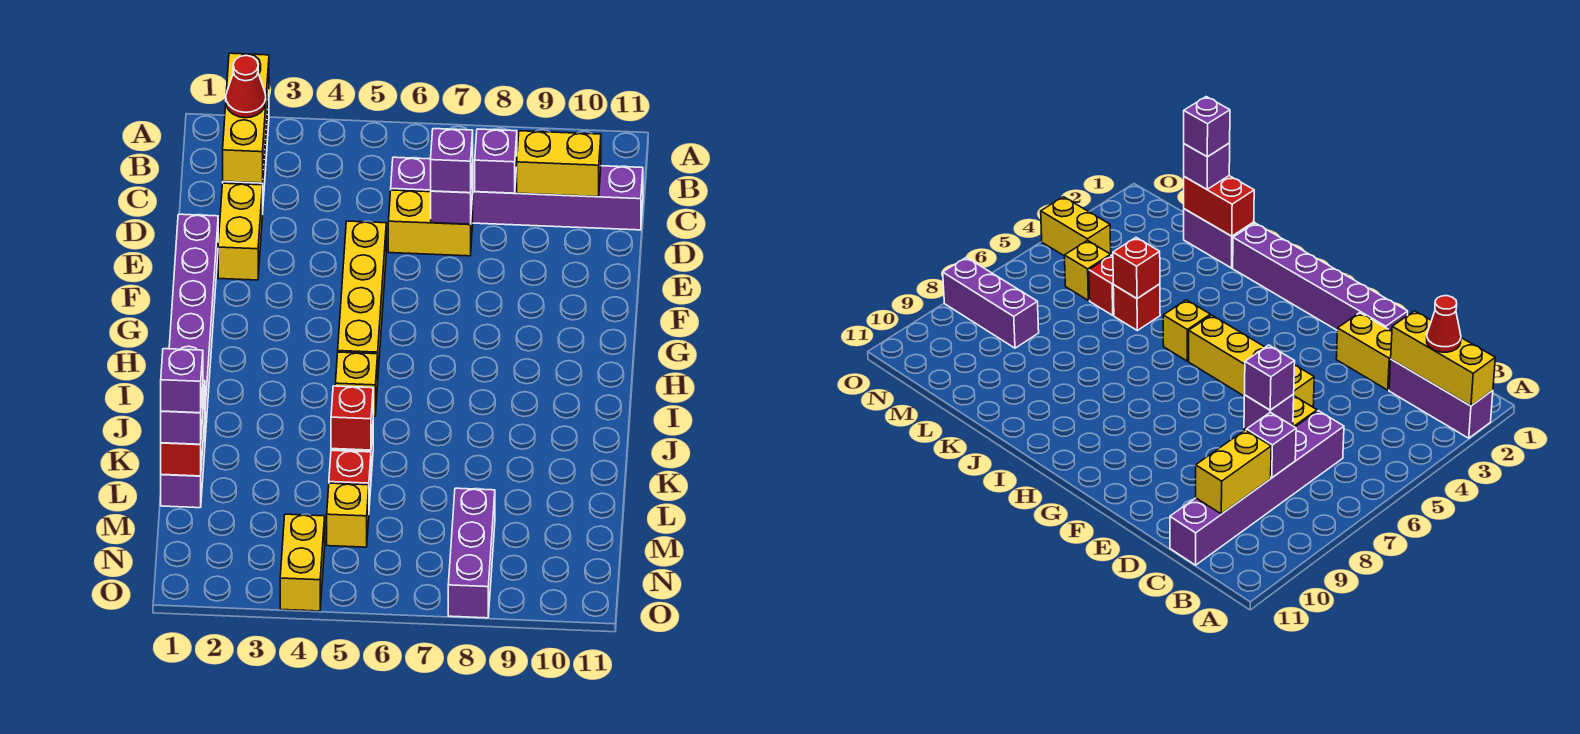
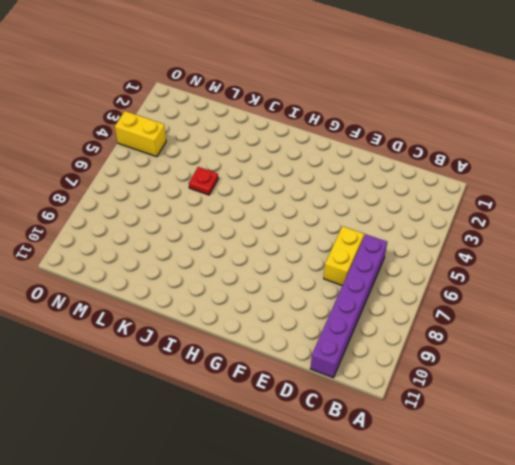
red plate K5 level 1 -> red brick K5 level 1
none -> purple brick A2:C2 level 1
none -> yellow brick D2:E2 level 1
none -> purple brick E1:J1 level 1

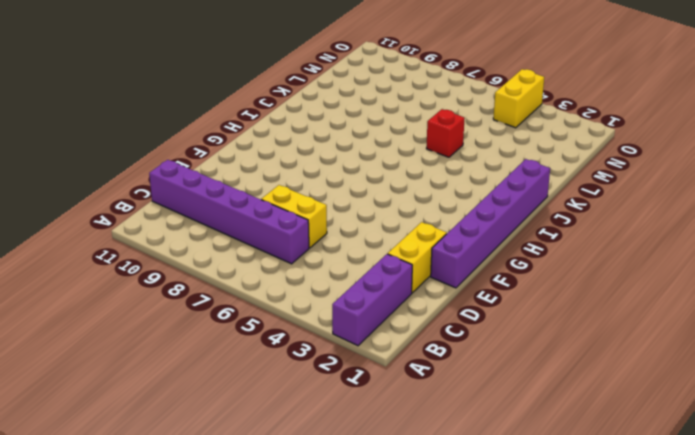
none -> yellow brick E5:H5 level 1
none -> yellow brick I5 level 1
none -> purple brick K1:L1 level 1

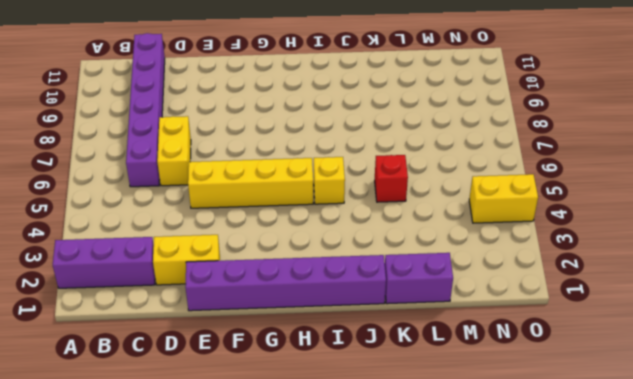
none -> red brick L5 level 1
none -> yellow brick M5 level 1
none -> purple brick M8:O8 level 1

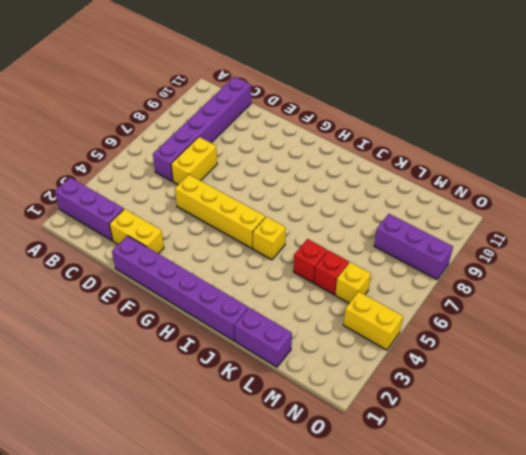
none -> yellow brick A2:C2 level 2
none -> purple brick C8 level 2
none -> yellow brick C9:C10 level 2

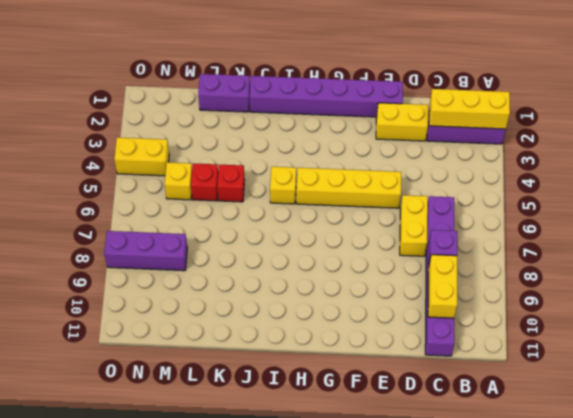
none -> purple brick D7 level 2
none -> red brick K1:L1 level 2
none -> red brick K5 level 2

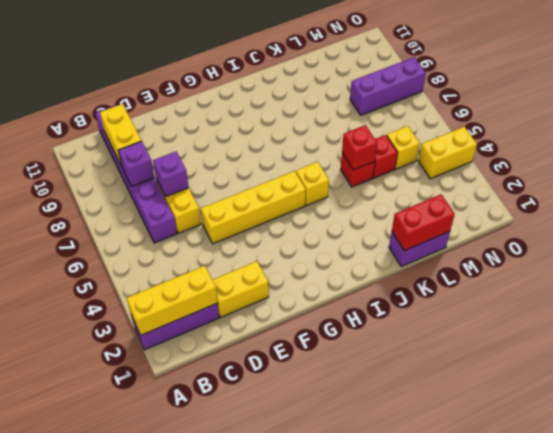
none -> purple brick E1:J1 level 1
none -> red cone B2 level 3
none -> purple brick D7 level 3

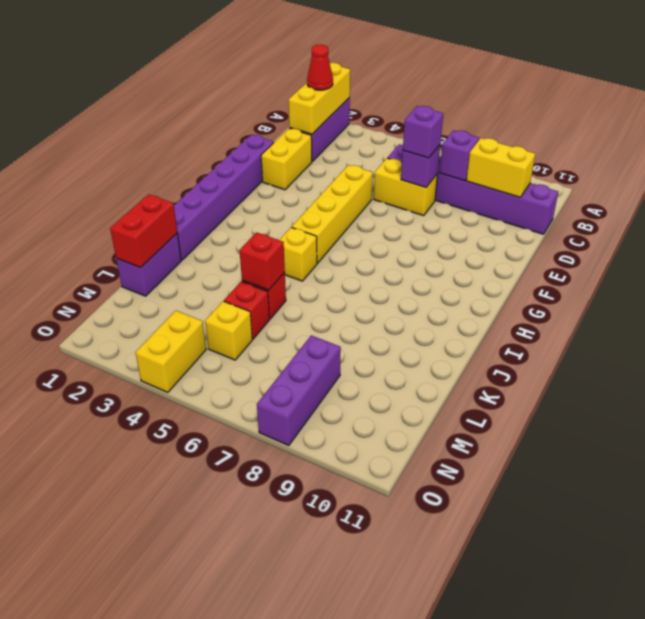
none -> purple brick L1 level 3
none -> purple brick L1 level 4

